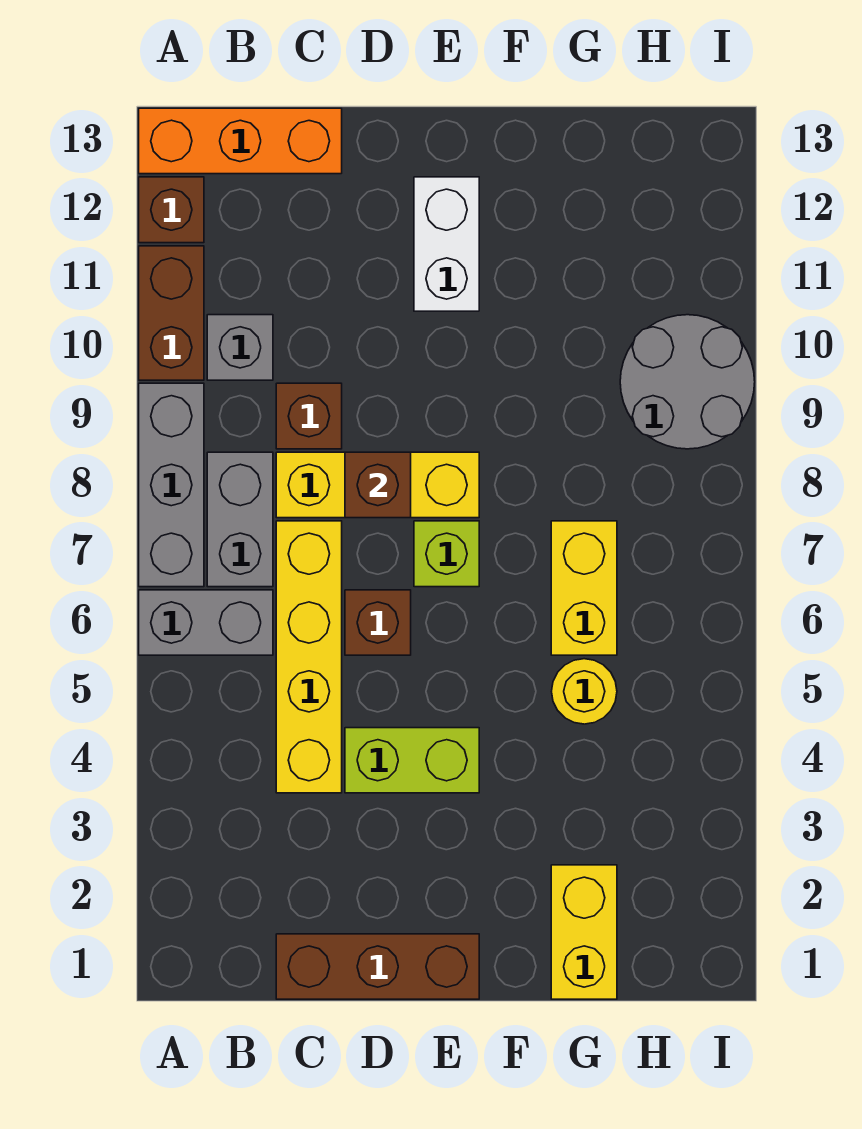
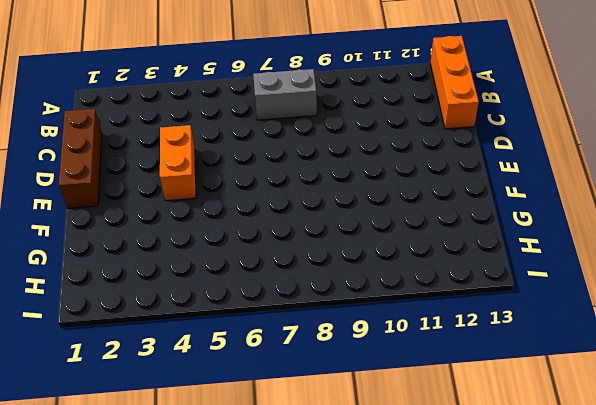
orange brick D4:E4 level 1 -> lime brick D4:E4 level 1
none -> grey brick A6:B6 level 1
none -> grey brick A7:A9 level 1
none -> brown brick A10:A11 level 1

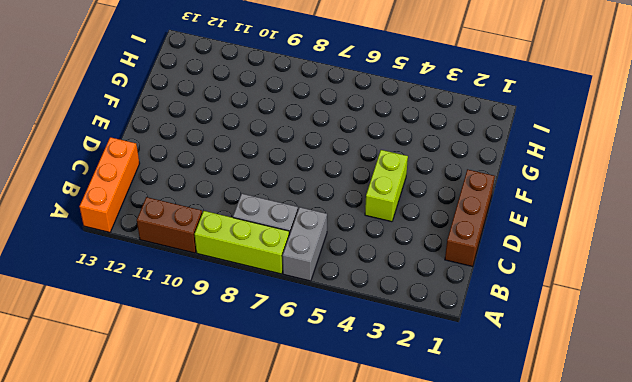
lime brick A7:A9 level 1 -> grey brick A7:A9 level 1
none -> brown brick A12 level 1
none -> grey brick B10 level 1
none -> yellow brick C4:C7 level 1

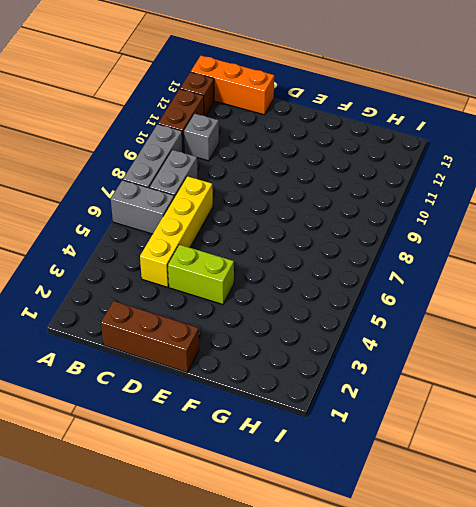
none -> yellow brick C8:E8 level 1
none -> brown brick C9 level 1
none -> brown brick D6 level 1

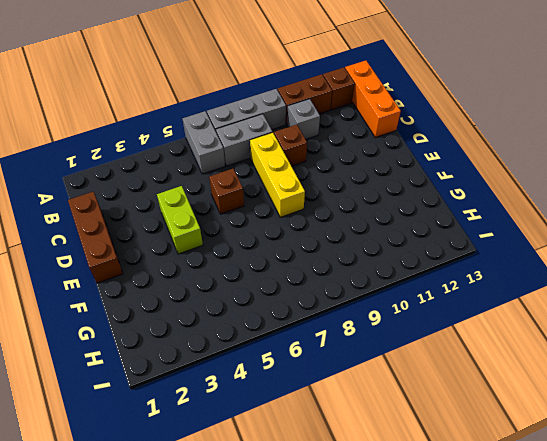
none -> yellow brick C4:C7 level 1
none -> lime brick E7 level 1
none -> white brick E11:E12 level 1

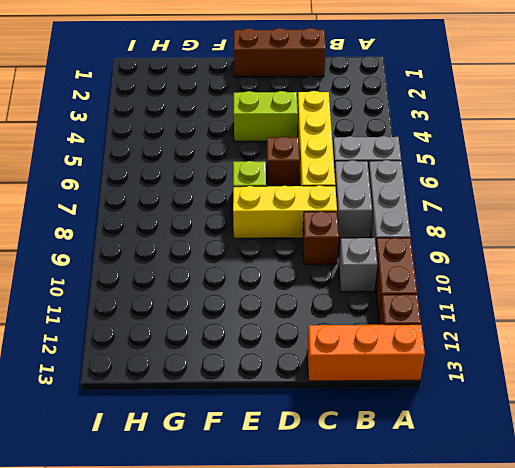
none -> white brick E11:E12 level 1
none -> yellow brick G1:G2 level 1
none -> yellow round brick G5 level 1

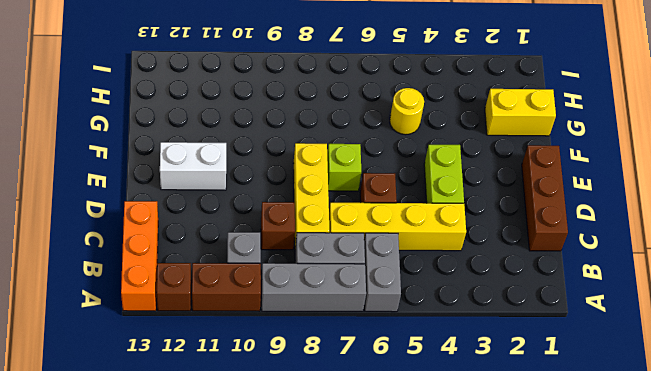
none -> yellow brick G6:G7 level 1
none -> grey round brick H9:I10 level 1
none -> brown brick D8 level 2

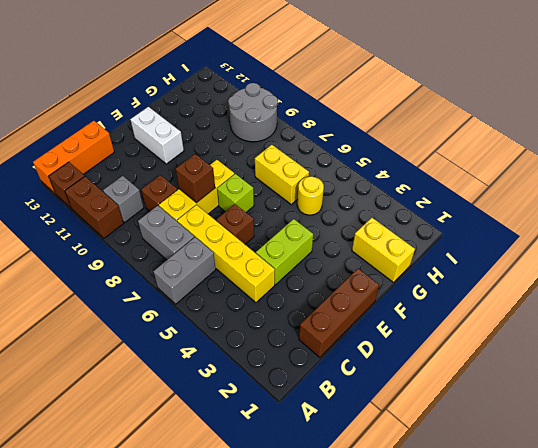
none -> grey brick A7:A9 level 1

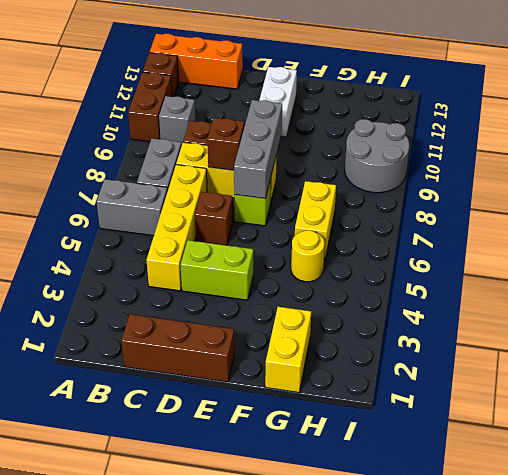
grey brick E7:E9 level 2 -> grey brick A7:A9 level 1

